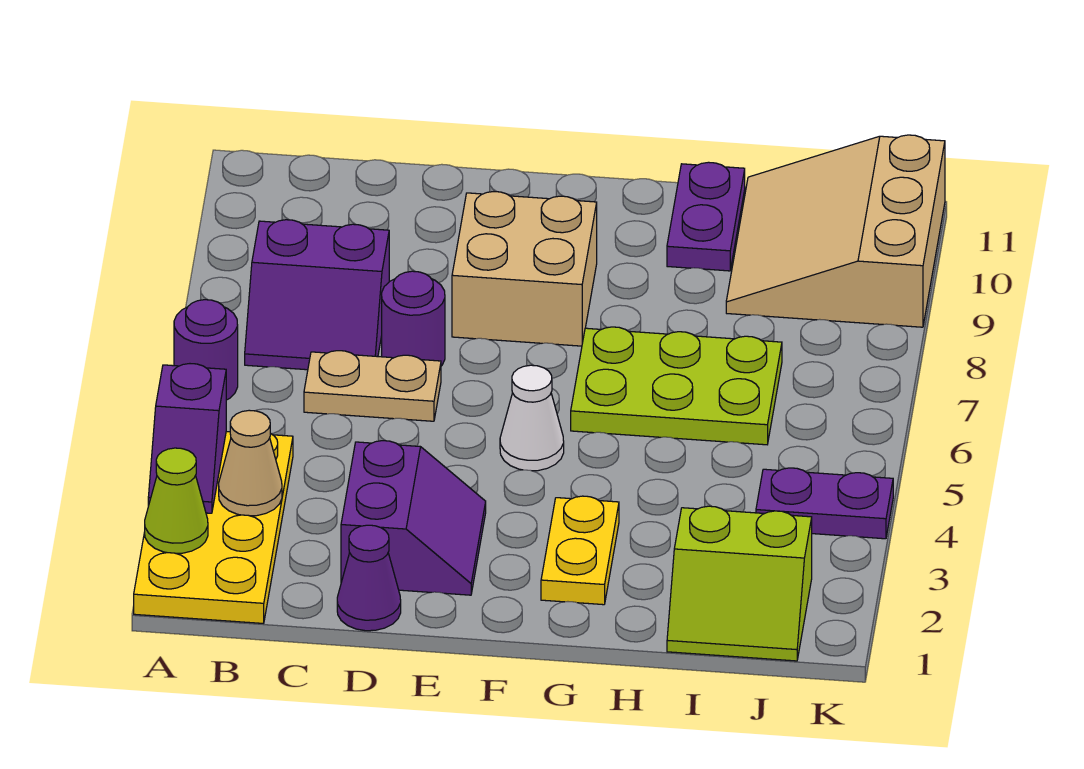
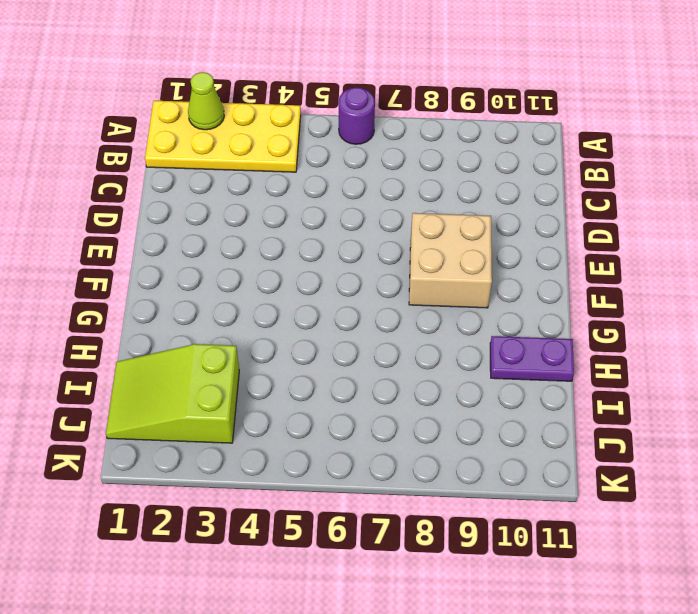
lime slope I1:J3 level 1 top 3 -> lime slope I1:J2 level 1 top 2
none -> purple slope B7:C8 level 1 top 8
none -> tan plate C6:D6 level 1
none -> purple cone D1 level 1

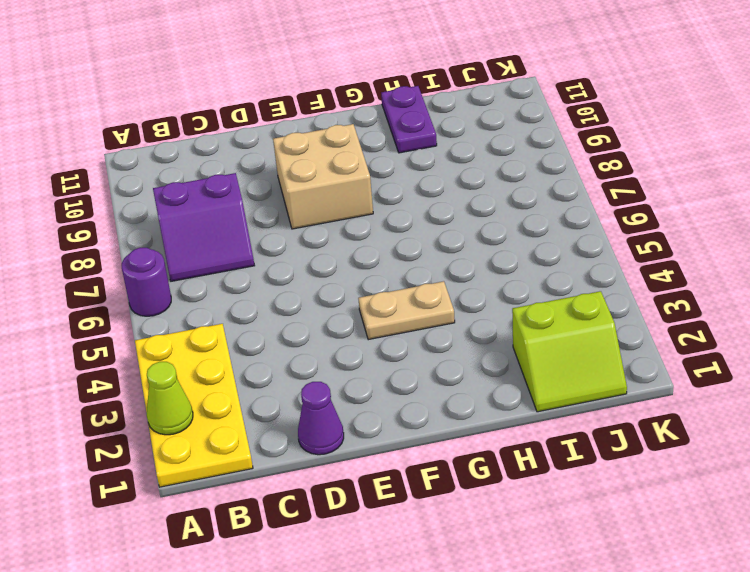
tan plate F4:G4 level 1 -> tan plate C6:D6 level 1
none -> purple slope D2:E3 level 1 top D
none -> purple round brick D7 level 1
none -> white cone F5 level 1

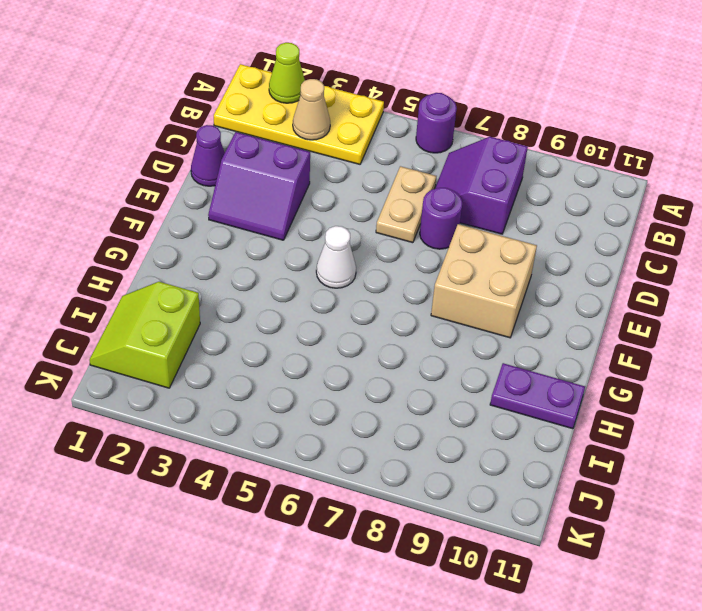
none -> yellow plate G2:G3 level 1
none -> lime plate G6:I7 level 1
none -> tan slope I9:K11 level 1 top K

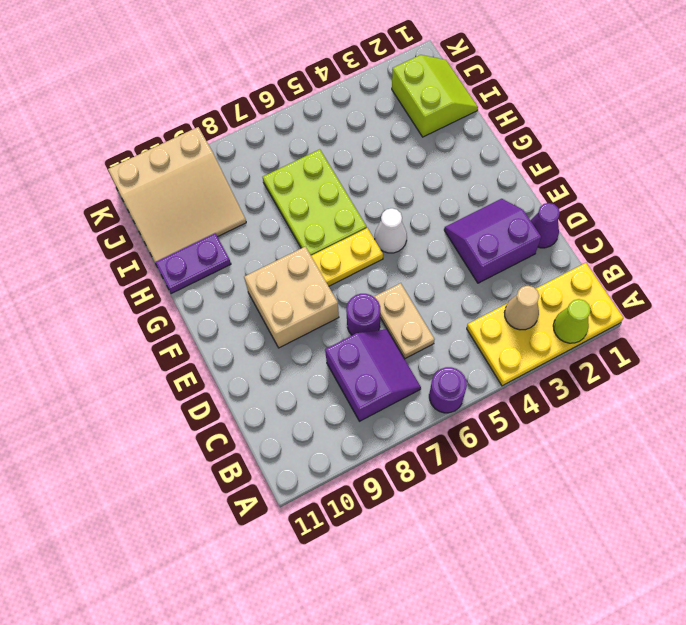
yellow plate F6:F7 level 1 -> yellow plate G2:G3 level 1
none -> purple plate J4:K4 level 1
none -> purple slope A3:A4 level 2 top 4

